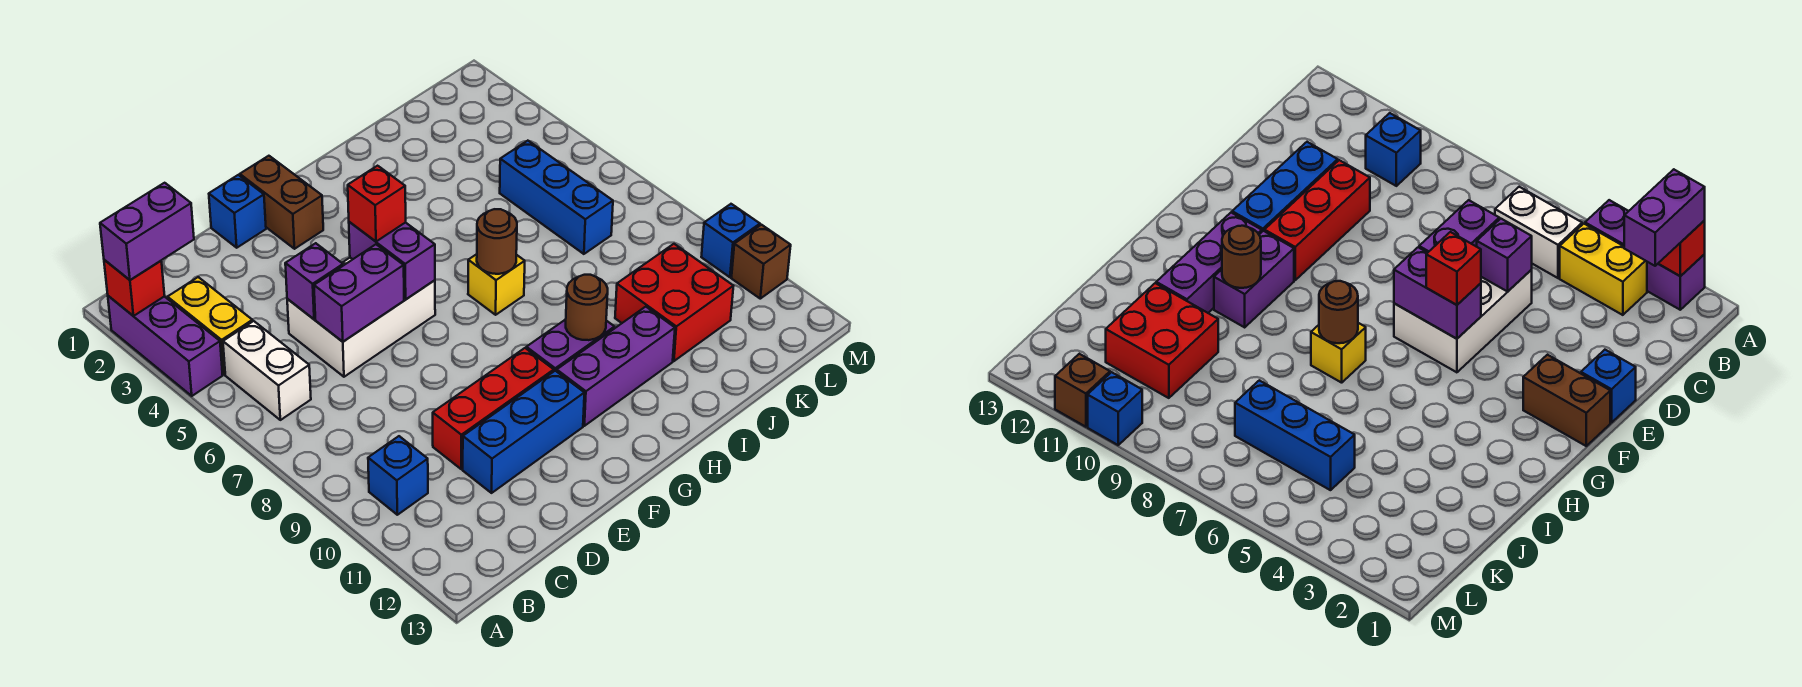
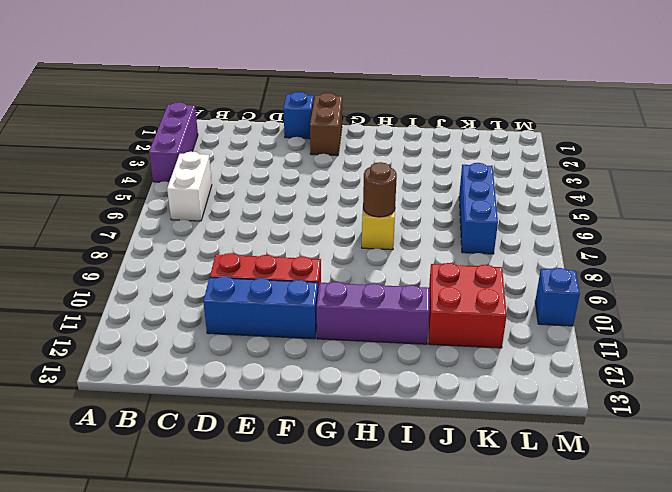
none -> yellow brick B3:B4 level 1
none -> blue brick B10 level 1
none -> white brick D5:F6 level 1

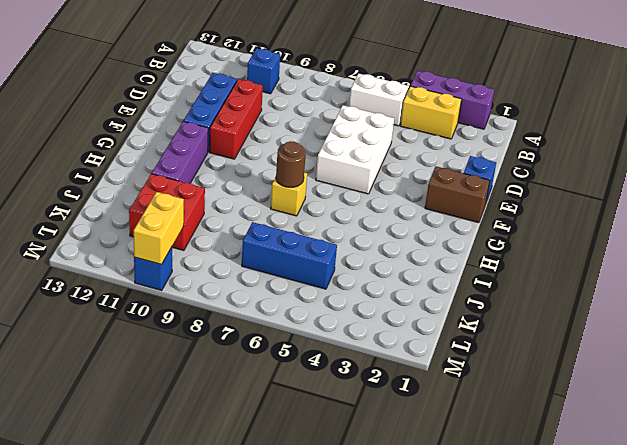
yellow brick L10:M10 level 2 -> none
none -> purple brick G10:H10 level 1
none -> brown brick M11 level 1
none -> red brick A2 level 2

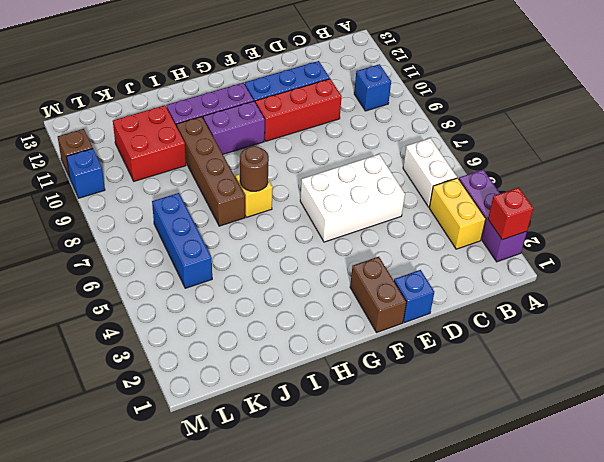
brown brick I7:I10 level 1 -> none
none -> purple brick D5 level 2
none -> purple brick D6:E6 level 2
none -> purple brick F5:F6 level 2

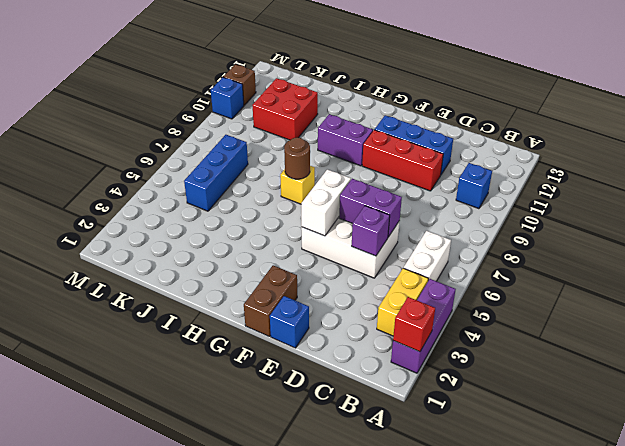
white brick F5:F6 level 2 -> purple brick F5:F6 level 2
none -> purple brick G11:I11 level 1
none -> brown round brick H10 level 2
none -> purple brick A2:B2 level 3

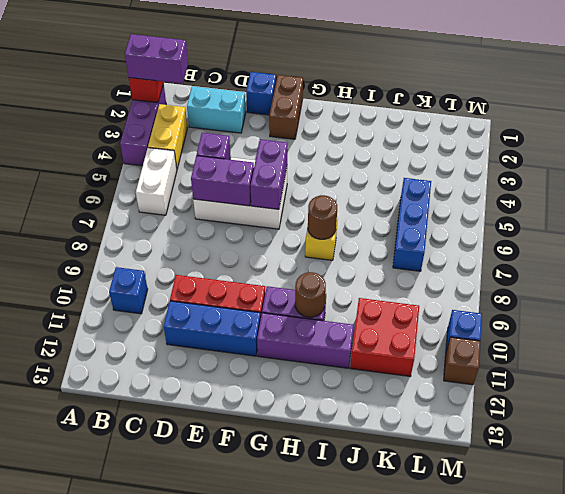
cyan brick C2:D2 level 1 -> none
none -> red brick F5 level 3

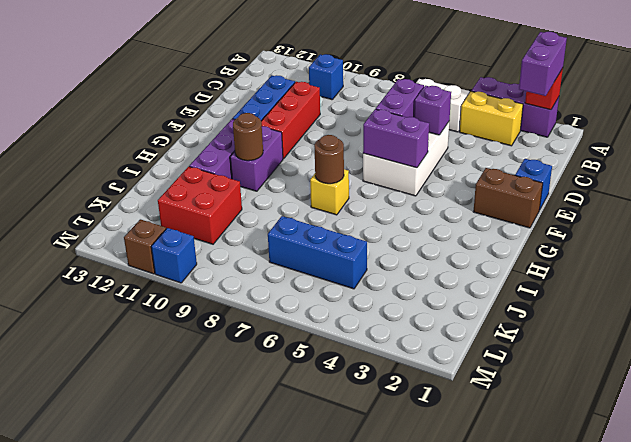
none -> red brick F5 level 3

